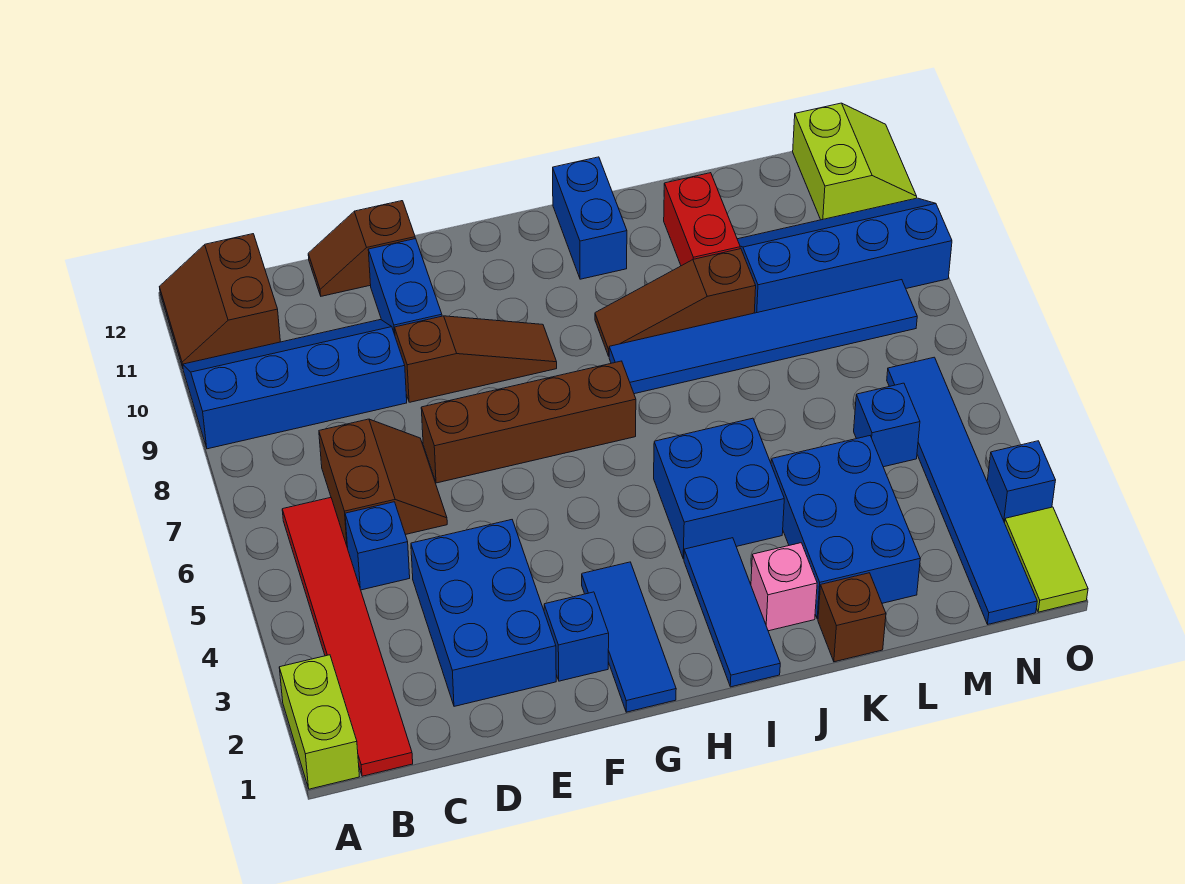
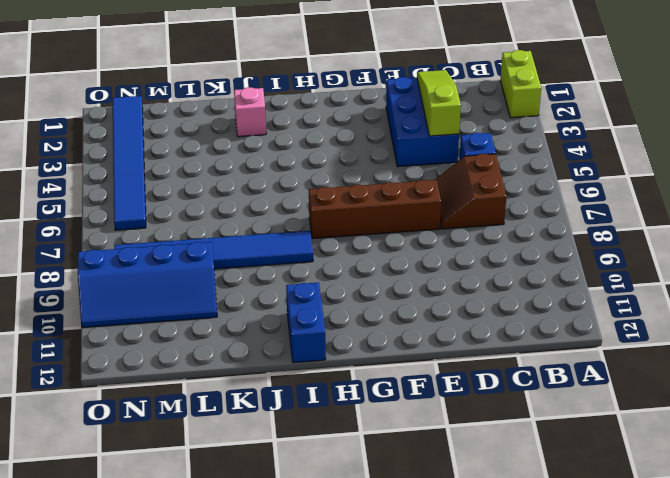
lime slope D2:D4 level 2 top 4 -> none
none -> blue slope A9:D10 level 1 top 9
none -> brown slope A11:B12 level 1 top B
none -> red tile B1:B6 level 1

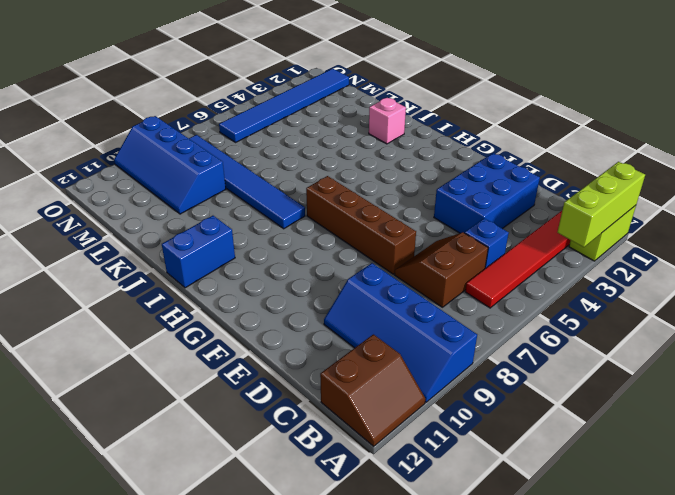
lime brick A1:A3 level 2 -> none
none -> brown slope D12:E12 level 1 top E
none -> brown slope E9:G9 level 1 top E
none -> blue brick E10:E11 level 1

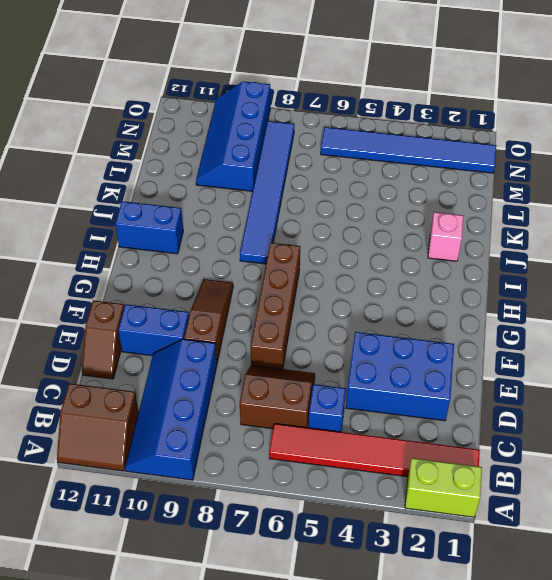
none -> blue brick F2 level 1
none -> blue tile G1:G3 level 1
none -> blue tile I1:I3 level 1

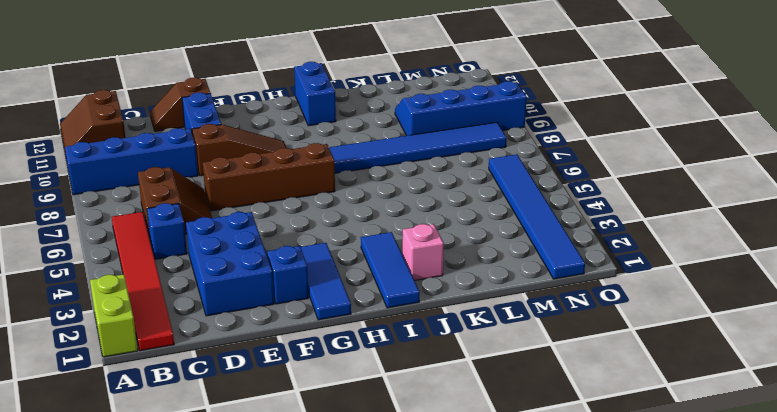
none -> blue brick I4:J5 level 1
none -> brown slope I9:K9 level 1 top K
none -> brown brick K1 level 1

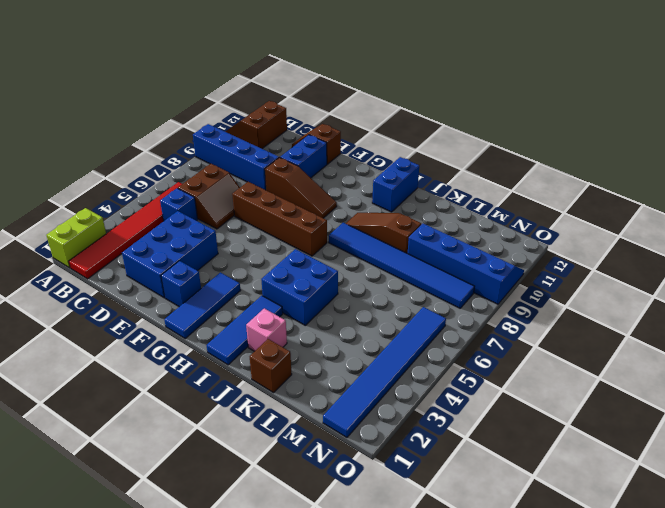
none -> blue brick K2:L4 level 1
none -> red brick K10:K11 level 1
none -> blue brick M5 level 1

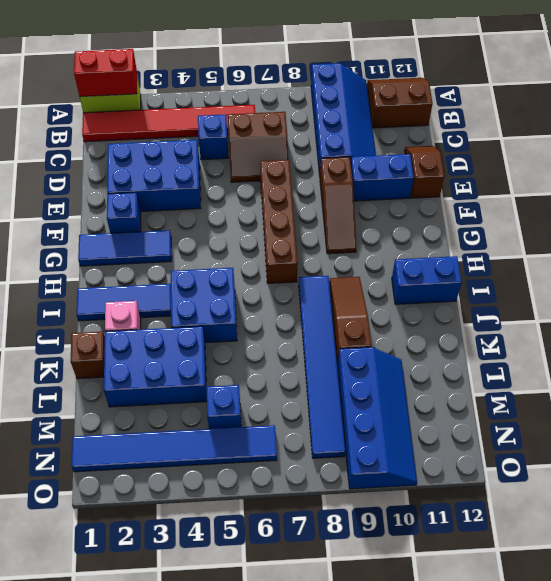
red brick A1:A2 level 2 -> red brick K10:K11 level 1
none -> lime slope N11:O12 level 1 top N
none -> lime tile O1:O2 level 1
none -> blue brick O3 level 1

